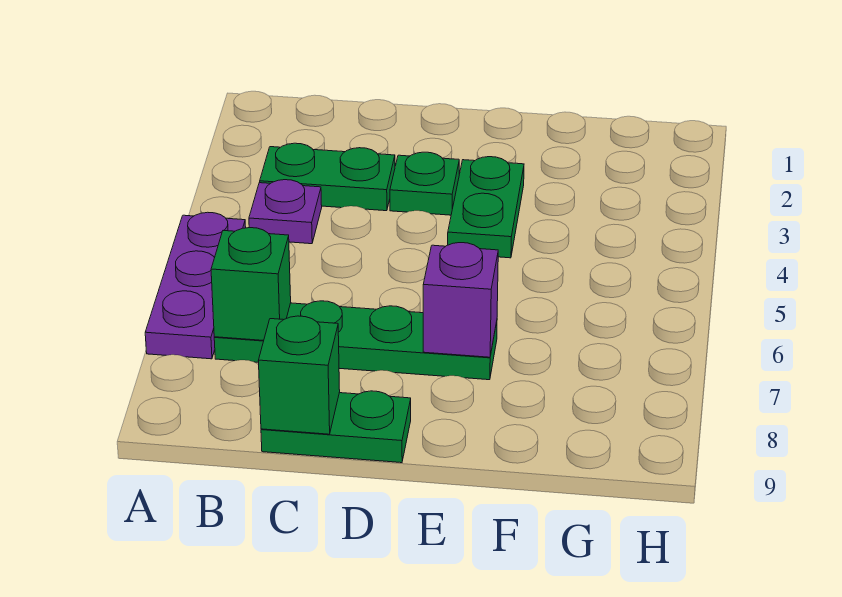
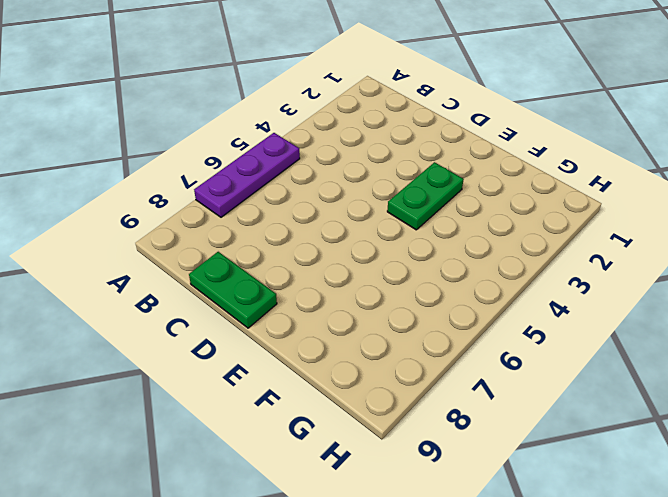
none -> green plate B3:C3 level 1
none -> purple plate B4 level 1

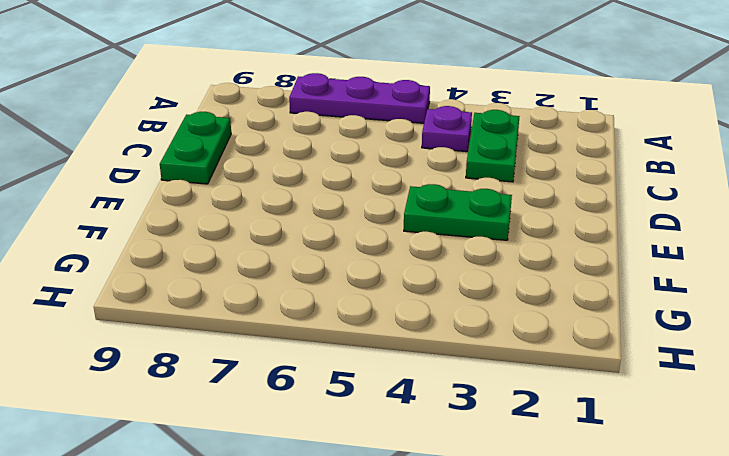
none -> green plate B7:E7 level 1
none -> green plate D3 level 1

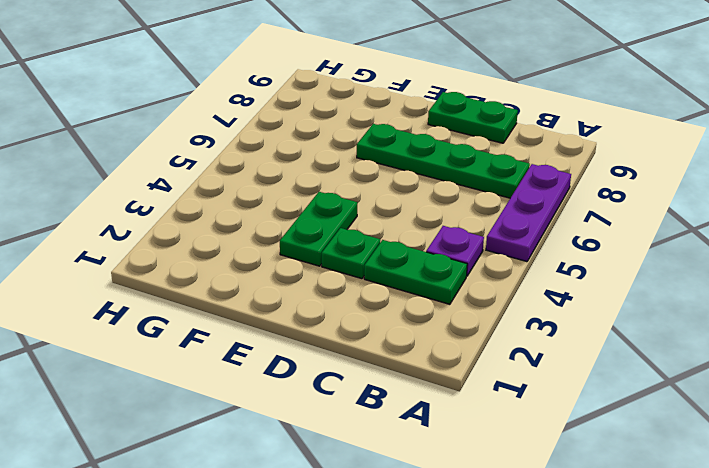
none -> green brick B7 level 2
none -> green brick C9 level 2

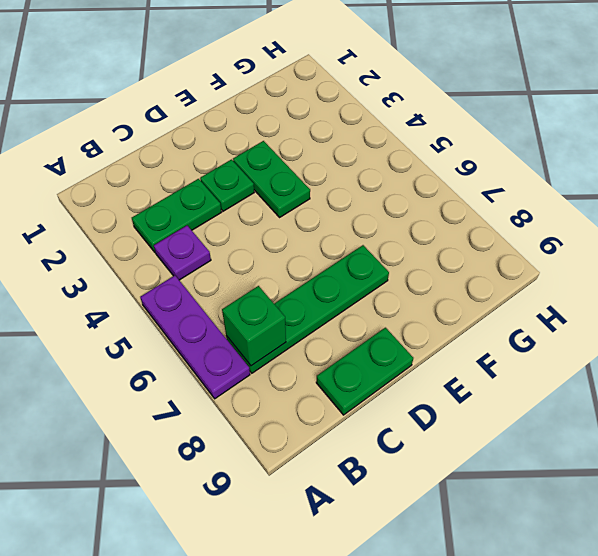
none -> green brick C9 level 2
none -> purple brick E7 level 2

